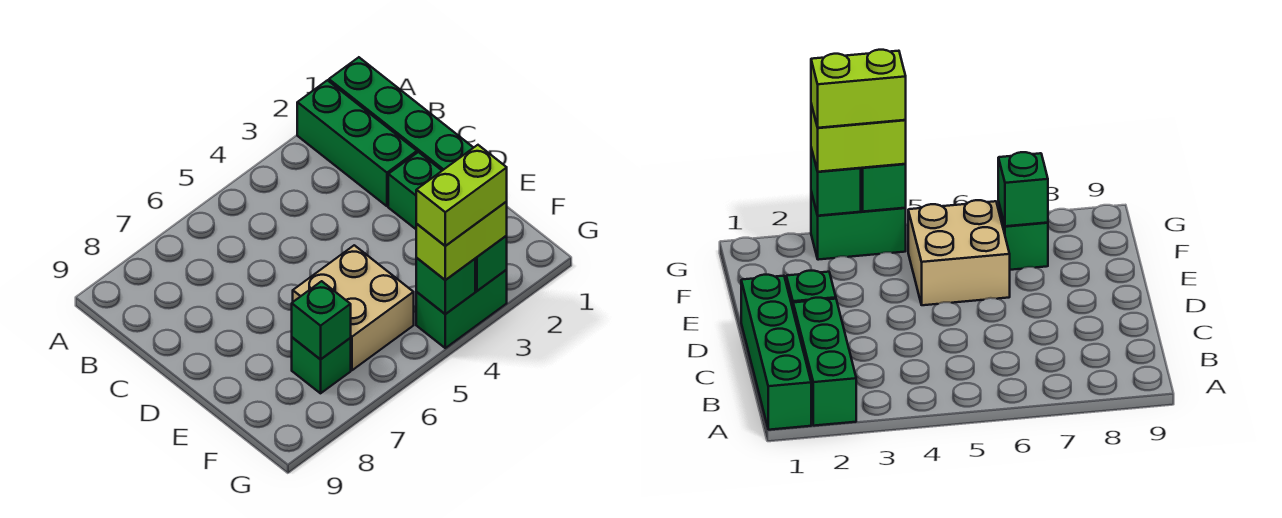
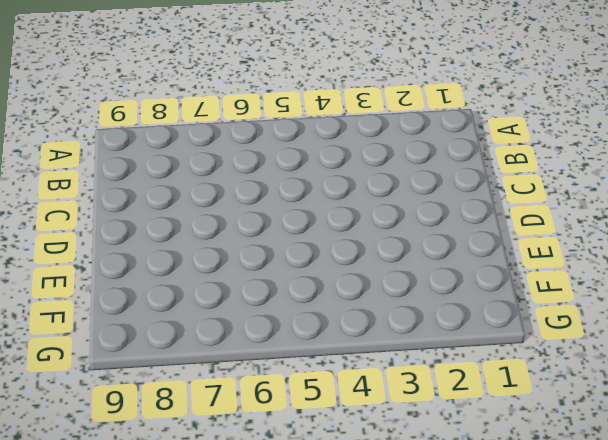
none -> green brick A1:D1 level 1
none -> green brick A2:C2 level 1

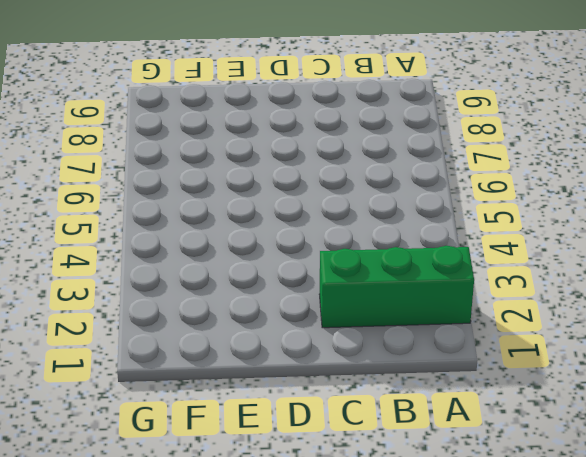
none -> green brick A1:D1 level 1
none -> green brick D2 level 1

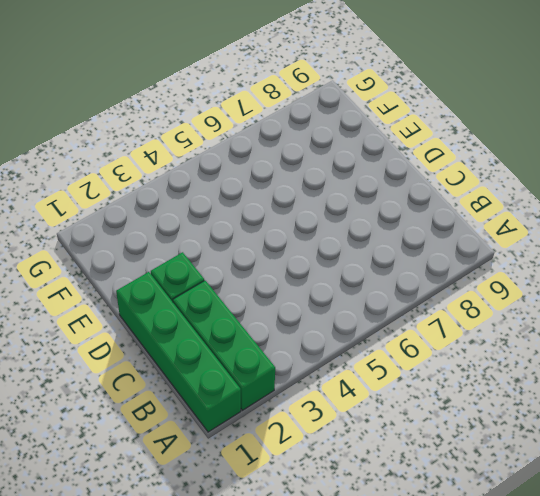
none -> tan brick E5:F6 level 1
none -> green brick F7 level 1

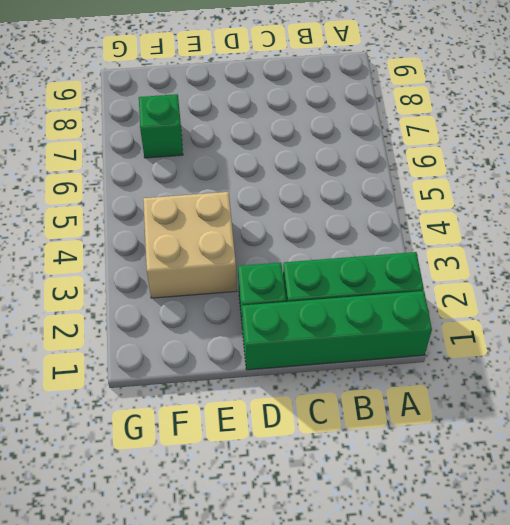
tan brick E3:F4 level 1 -> tan brick E5:F6 level 1
none -> green brick G3:G4 level 1
none -> green brick F7 level 2

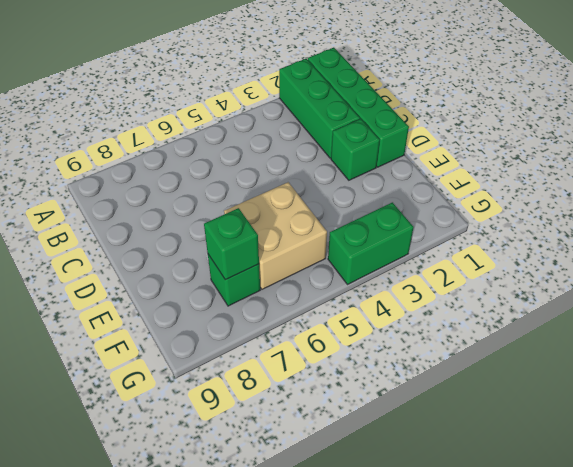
none -> green brick G3 level 2
none -> green brick G4 level 2

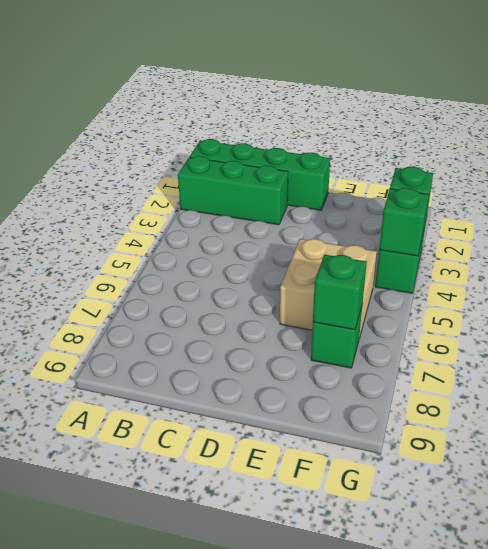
none -> green brick D2 level 1
none -> lime brick G3:G4 level 3

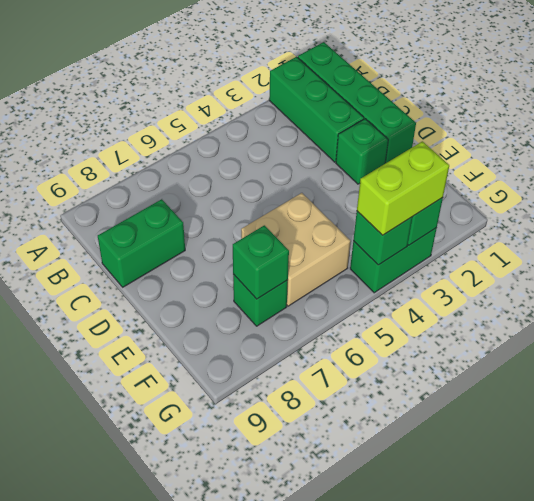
green brick C8:C9 level 1 -> none
none -> lime brick G3:G4 level 4

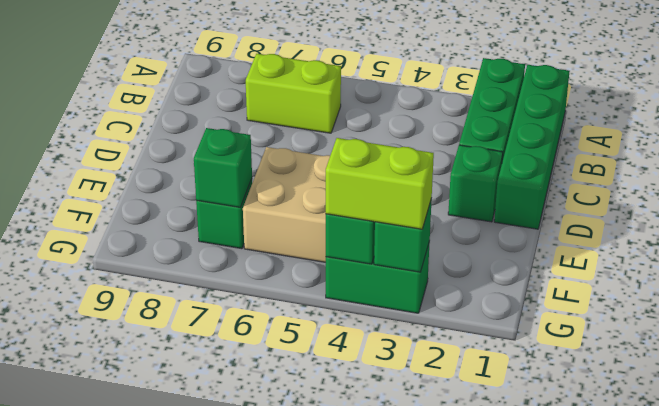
lime brick B6:B7 level 1 -> lime brick G3:G4 level 4

